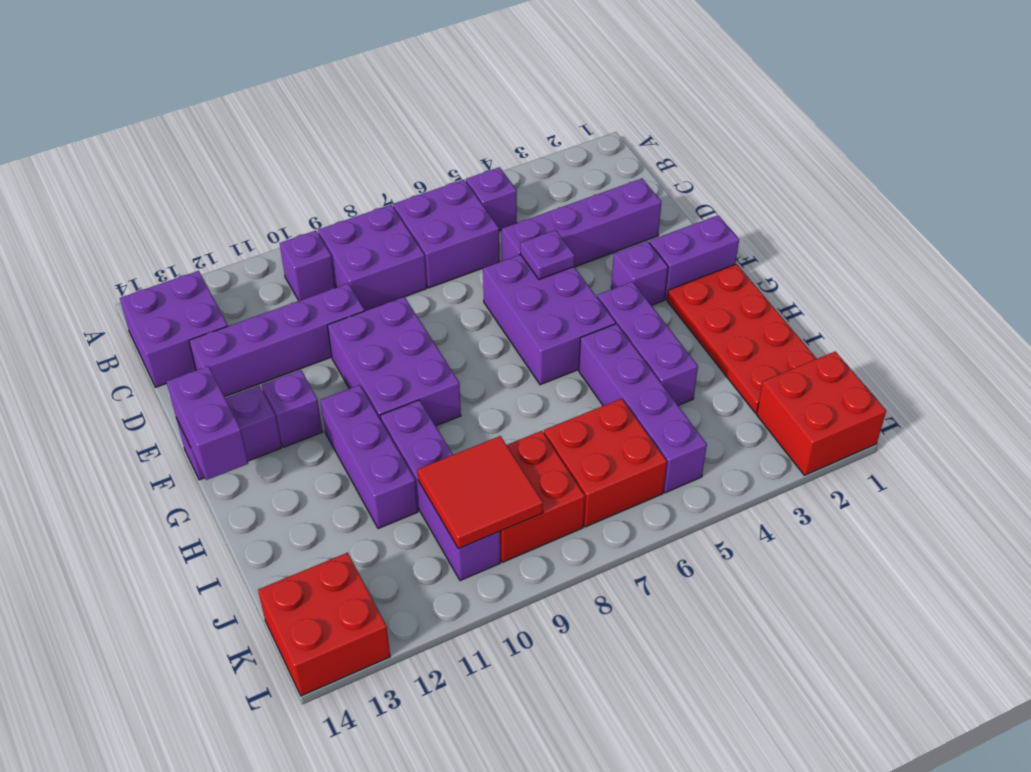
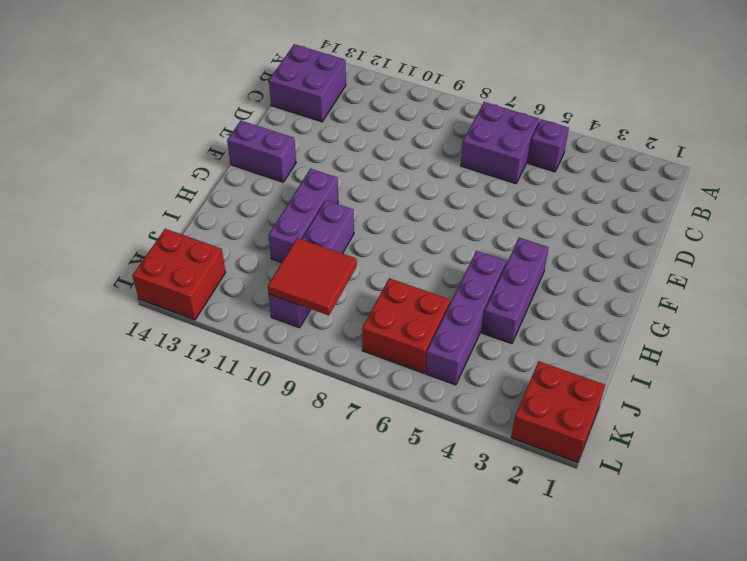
none -> purple brick B8:C9 level 1
none -> purple brick B10 level 1
none -> purple brick D2:D5 level 1

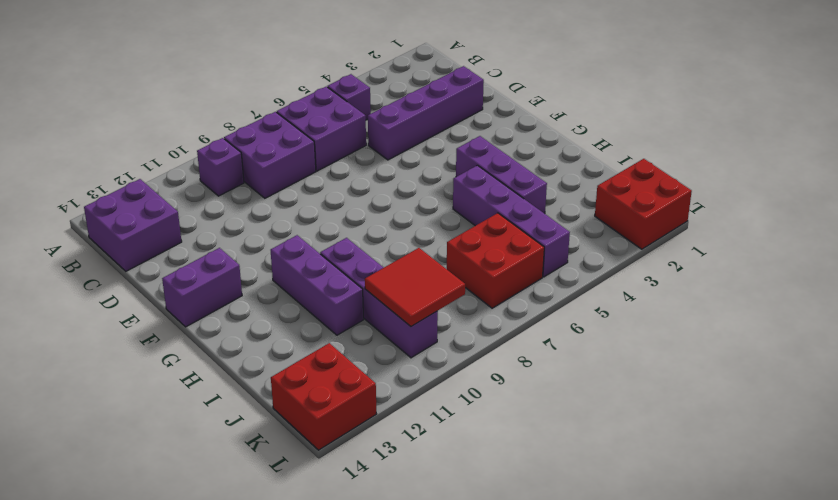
none -> purple brick D10:D13 level 1
none -> purple brick E5:G6 level 1
none -> purple brick E9:G10 level 1

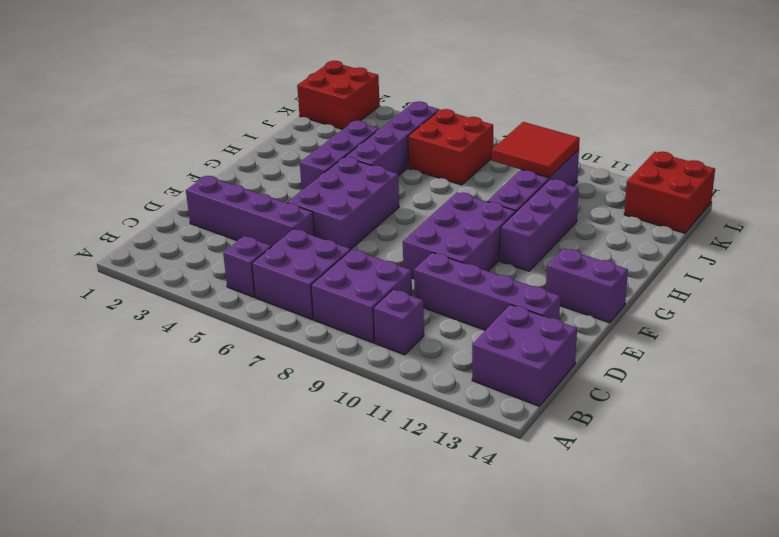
none -> purple brick F1:F2 level 1
none -> purple brick F3 level 1
none -> purple brick F12 level 1

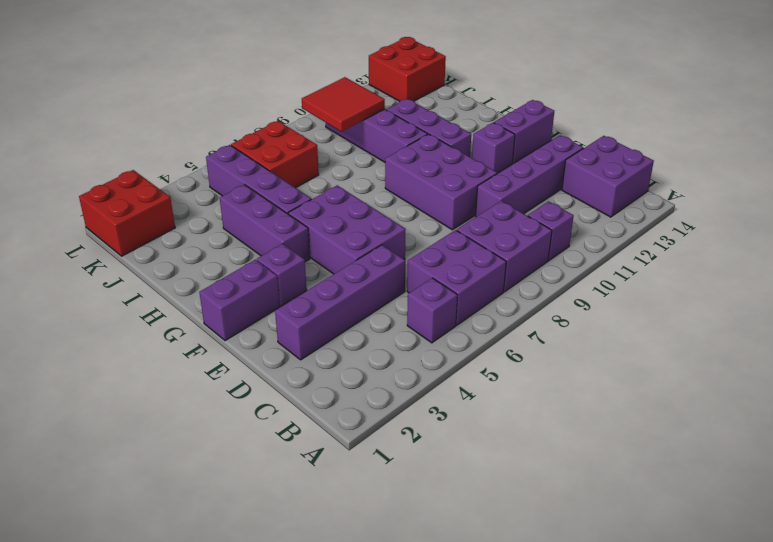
none -> red plate G1:J2 level 1
none -> red brick J8:K9 level 1
none -> purple plate E5 level 2

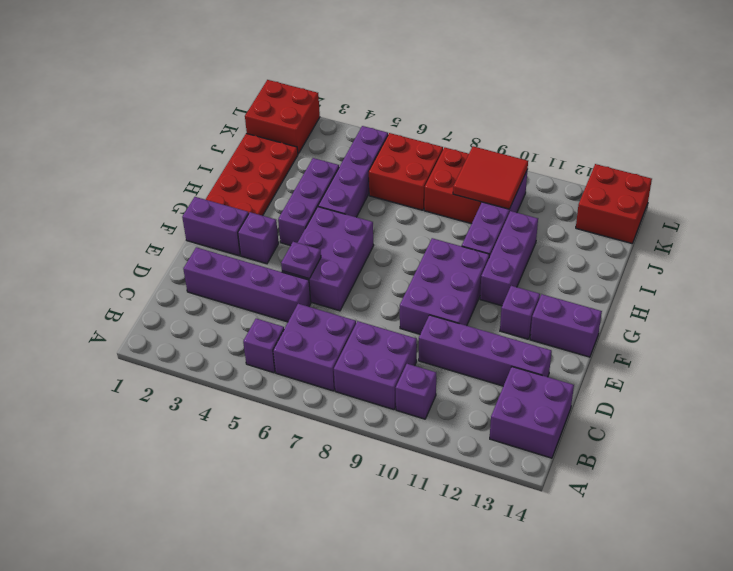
none -> purple brick F14:G14 level 2

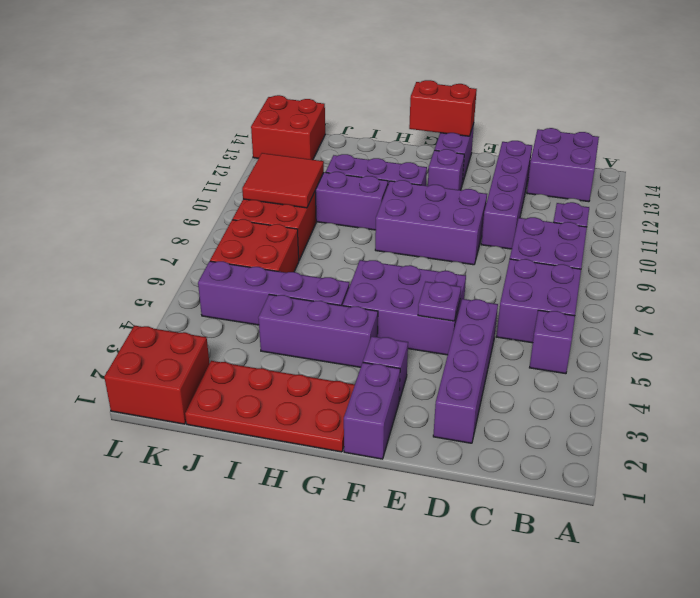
red brick F14:G14 level 2 -> purple brick F14:G14 level 2

